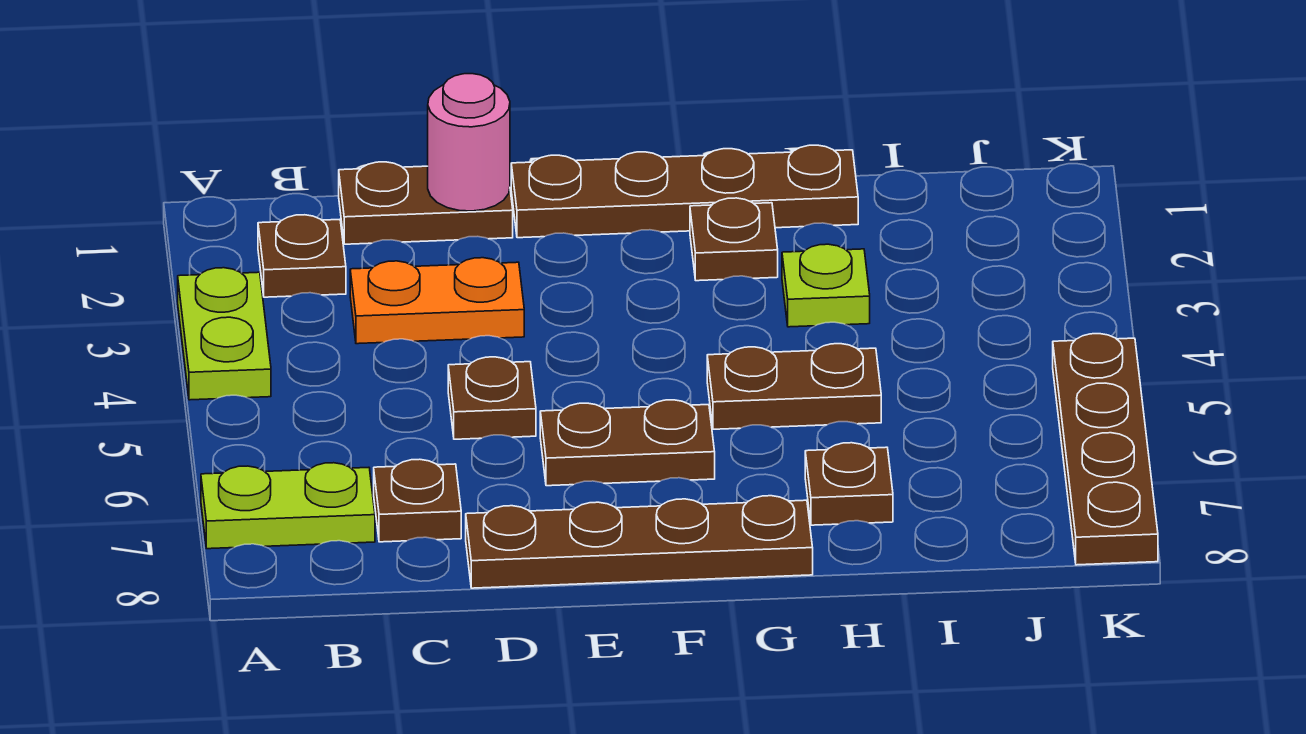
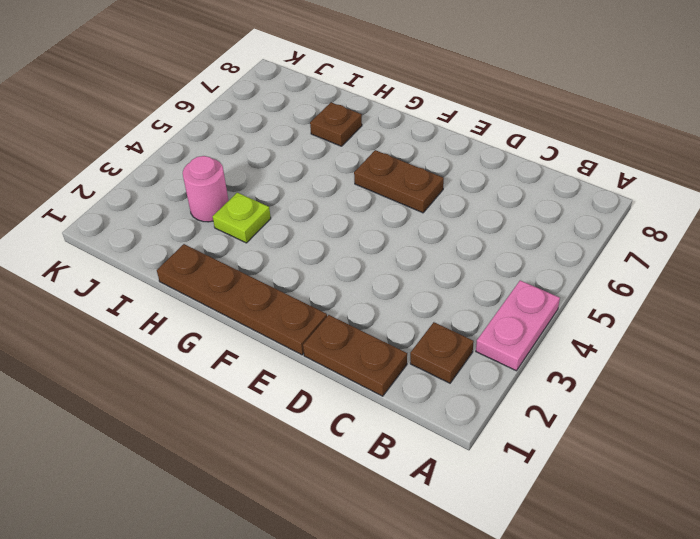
pink plate A3:A4 level 1 -> lime plate A3:A4 level 1
pink round brick I3 level 1 -> pink round brick D1 level 2
none -> lime plate A7:B7 level 1
none -> orange plate C3:D3 level 1
none -> brown plate C7 level 1

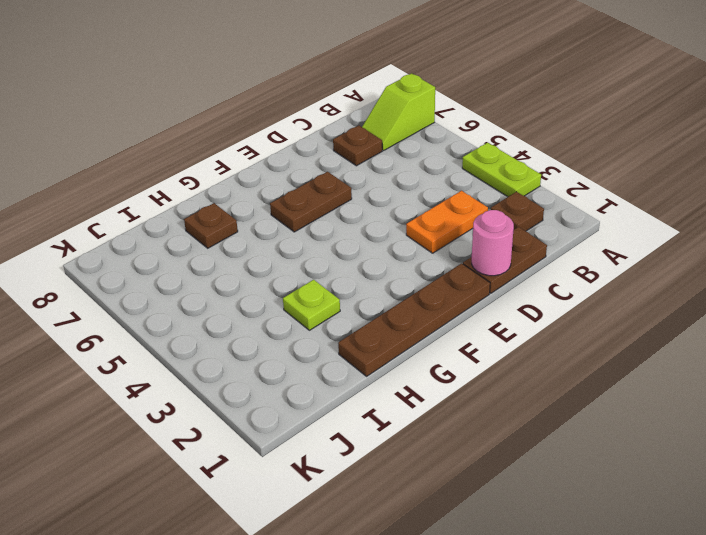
lime slope A7:B7 level 1 top A -> lime plate A7:B7 level 1
none -> brown plate D5 level 1
none -> brown plate D8:G8 level 1
none -> brown plate G2 level 1

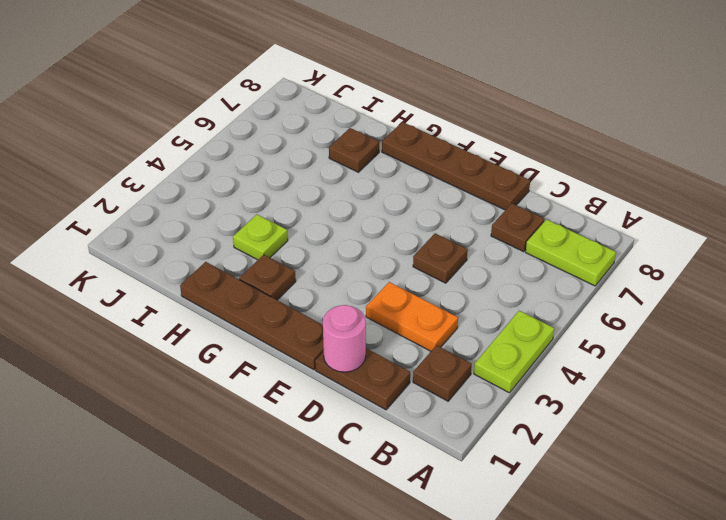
none -> brown plate E6:F6 level 1
none -> brown plate G5:H5 level 1
none -> brown plate K5:K8 level 1

